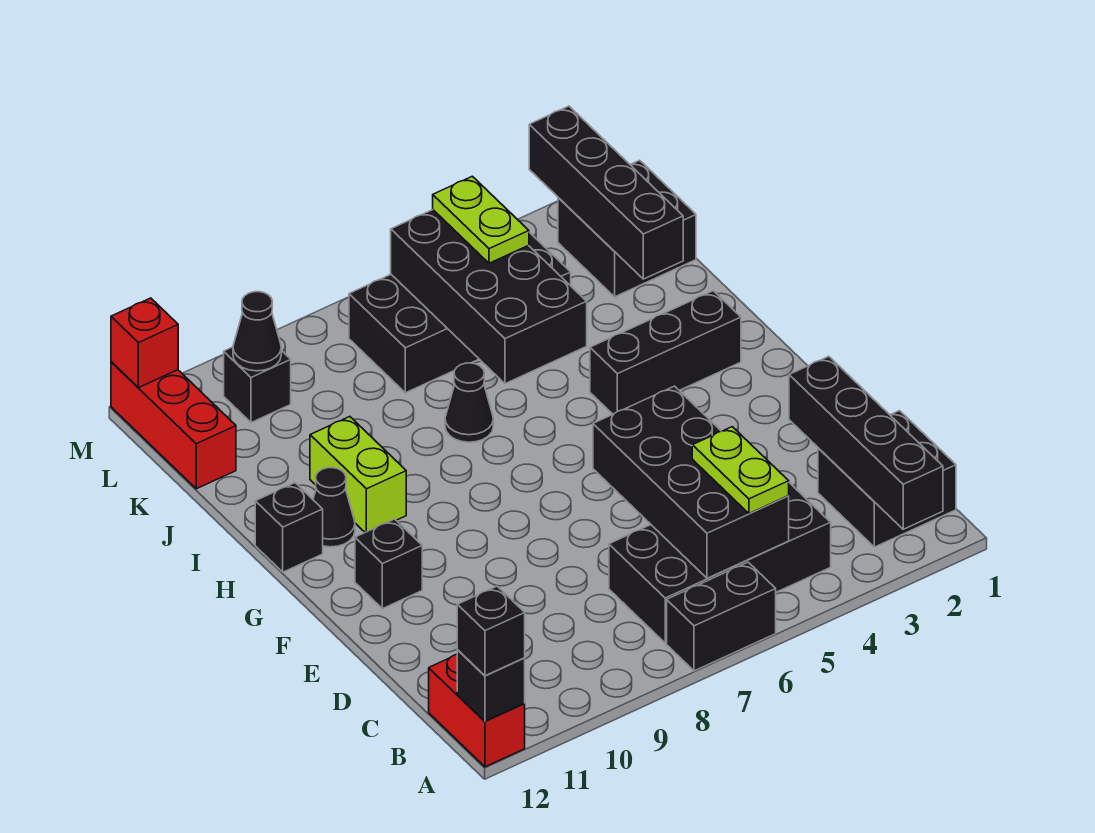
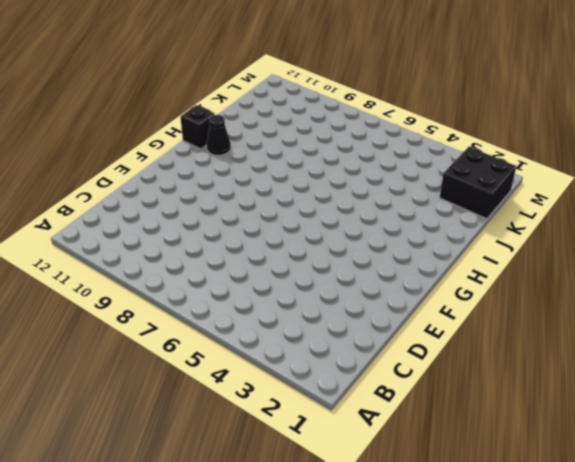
none -> black brick A6:A7 level 1
none -> red brick A12:B12 level 1
none -> black brick B1:C2 level 1

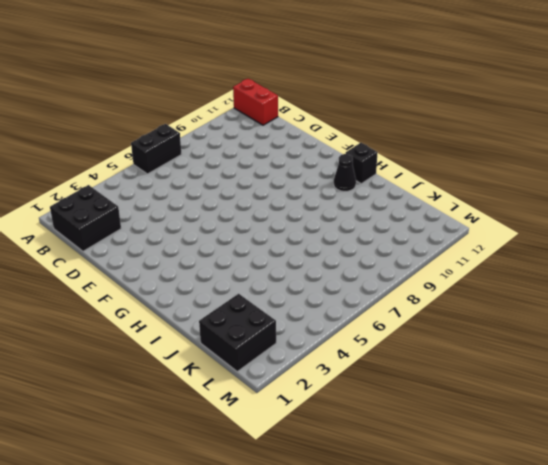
none -> black brick B4:C7 level 1
none -> black brick F11 level 1
none -> black brick H2:H4 level 1

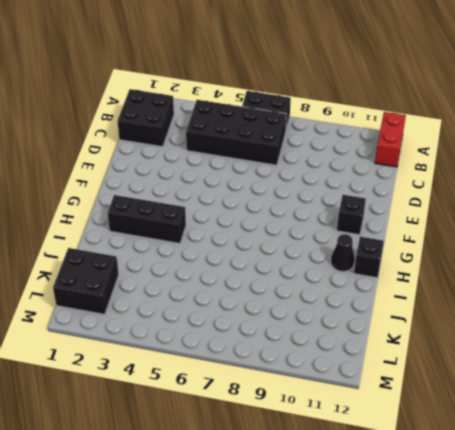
none -> lime brick H10:I10 level 1
none -> black cone I7 level 1
none -> black brick K4:L7 level 1

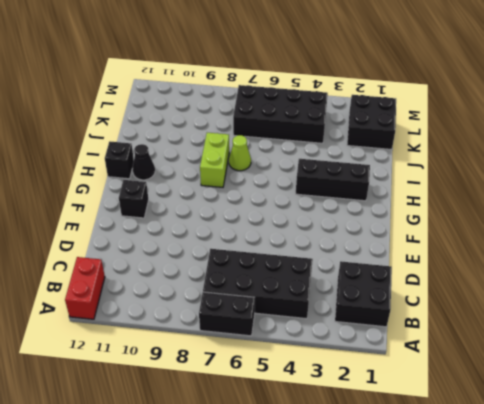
lime brick H8:I8 level 1 -> lime brick H10:I10 level 1
lime cone I7 level 1 -> black cone I7 level 1
none -> red brick K12:M12 level 1
none -> black brick L10 level 1
none -> black brick A2:D2 level 2

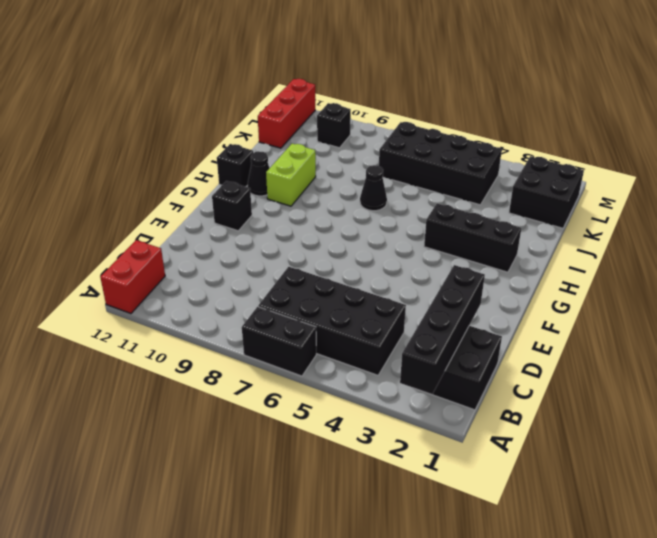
none -> black brick A12 level 2
none -> black brick B5:E6 level 2
none -> black brick I5:L6 level 2

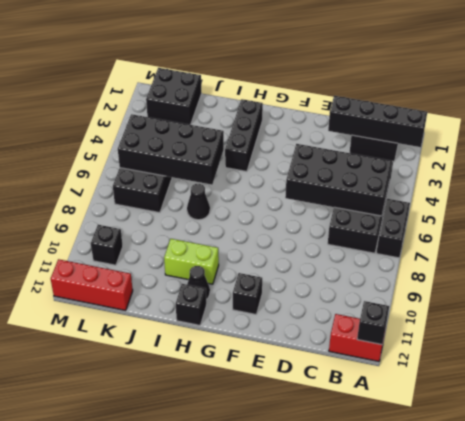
none -> black brick J2:M2 level 2
none -> black cone L10 level 2
none -> red brick M12 level 2

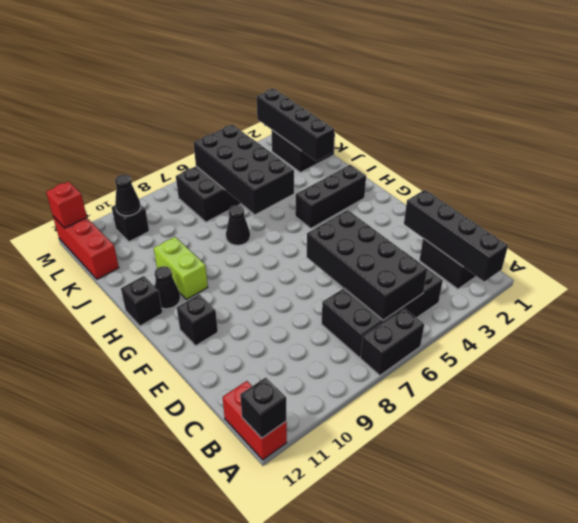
none -> black brick A12 level 3
none -> lime plate B5:C5 level 3
none -> lime plate K5:L5 level 3

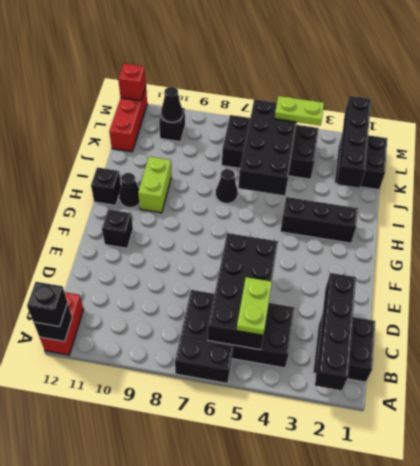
lime plate L4:L5 level 3 -> lime plate K5:L5 level 3

